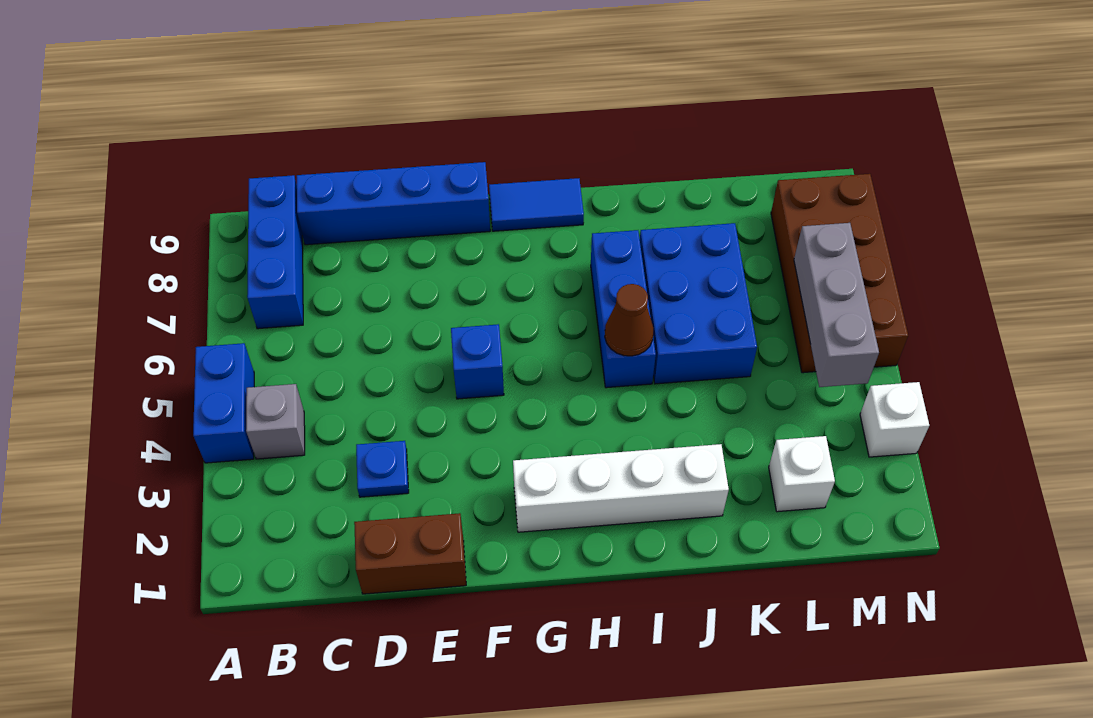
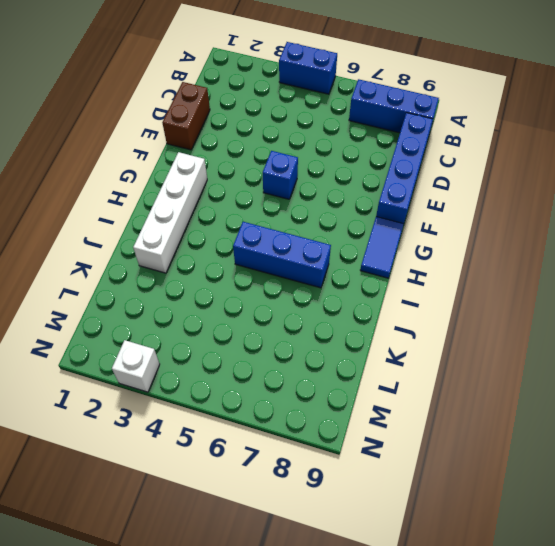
none -> grey brick B4 level 1
none -> blue plate D3 level 1
none -> blue brick J5:K7 level 1

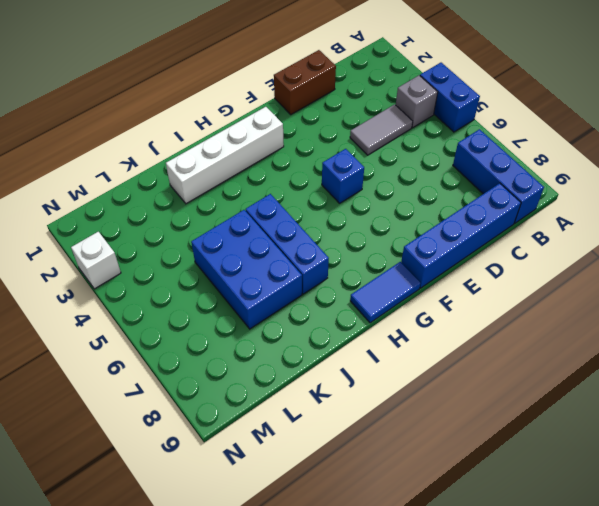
grey tile C4:D4 level 1 -> none
none -> blue plate D3 level 1
none -> white brick L2 level 1
none -> brown brick M5:N8 level 1

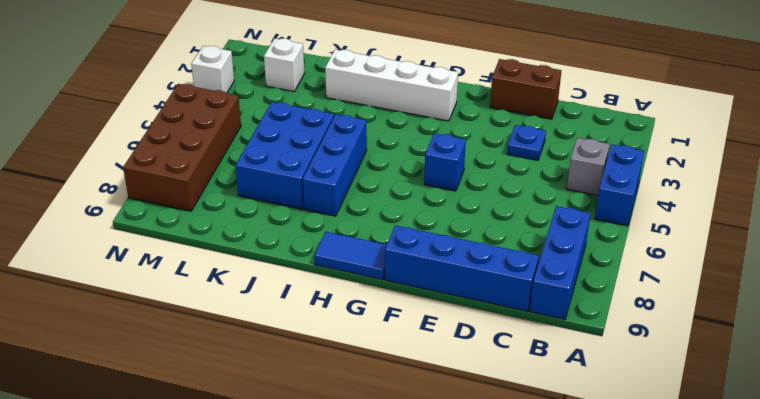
none -> brown cone I5 level 2
none -> grey brick M4:M6 level 2

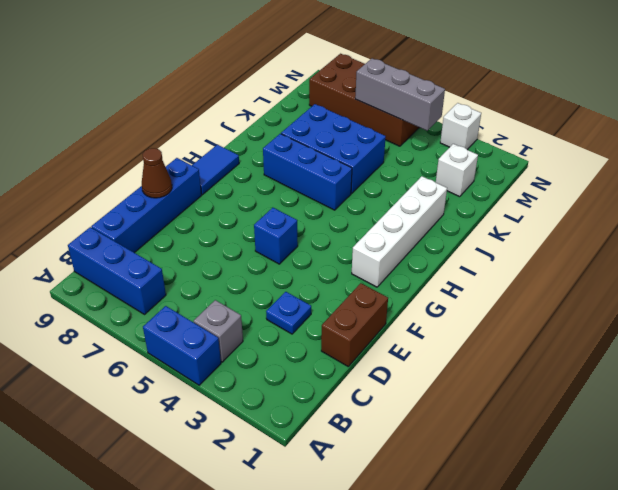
brown cone E9 level 2 -> brown cone I5 level 2

